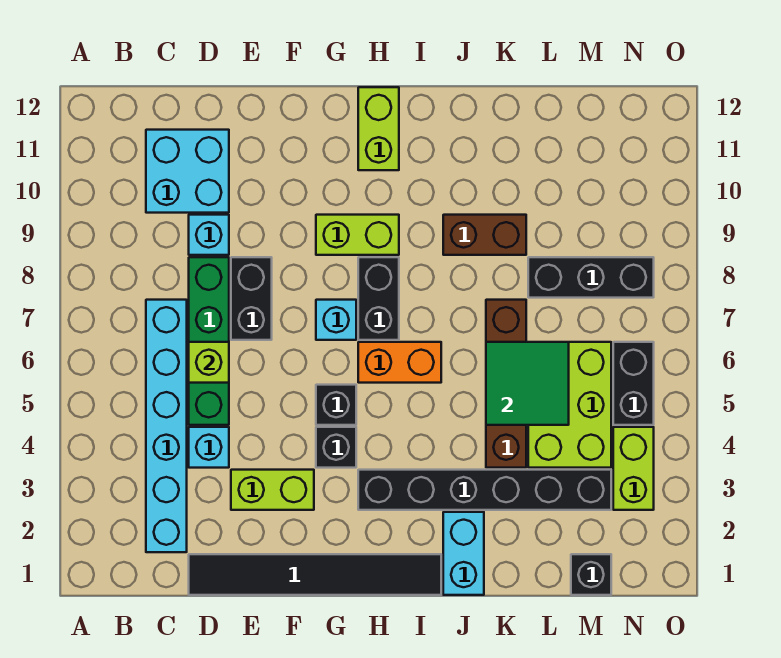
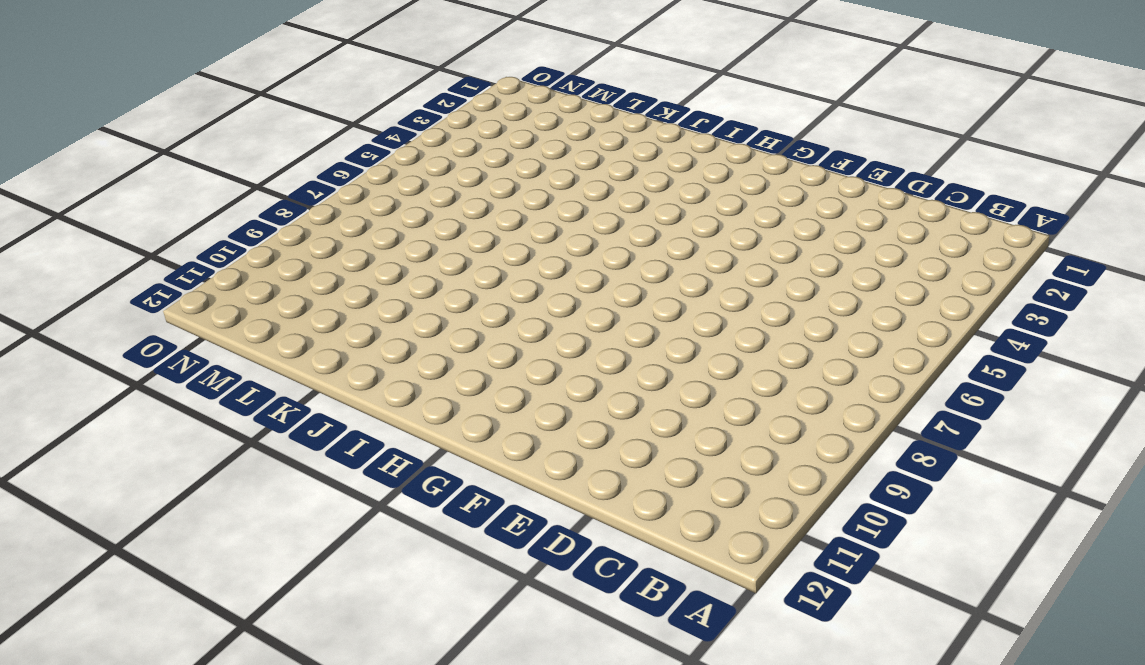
none -> cyan brick C2:C7 level 1
none -> cyan brick C10:D11 level 1
none -> black tile D1:I1 level 1

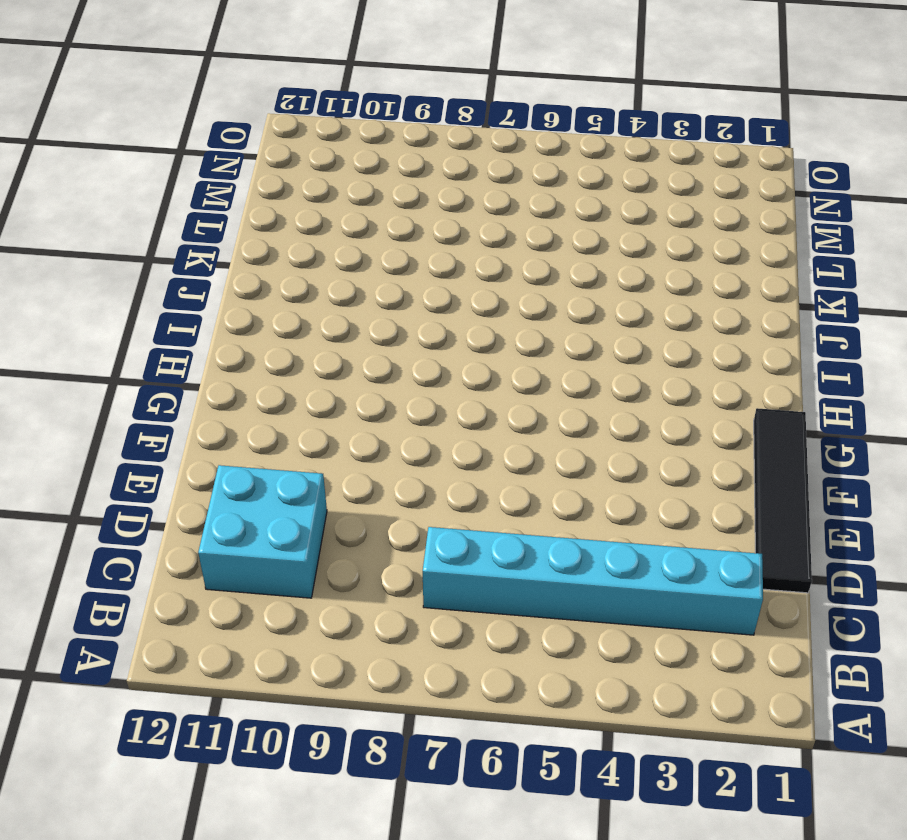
black tile D1:G1 level 1 -> black tile D1:I1 level 1
none -> cyan brick D4 level 1
none -> green brick D5:D8 level 1
none -> cyan brick D9 level 1

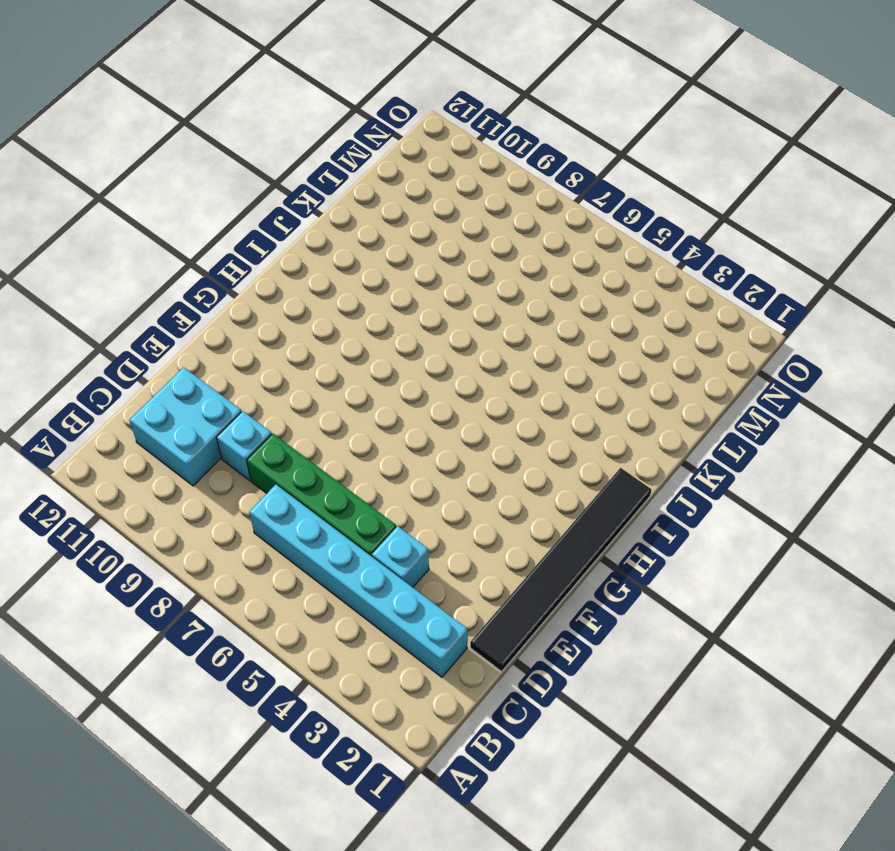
none -> lime brick E3:F3 level 1
none -> black brick E7:E8 level 1
none -> black brick G4 level 1

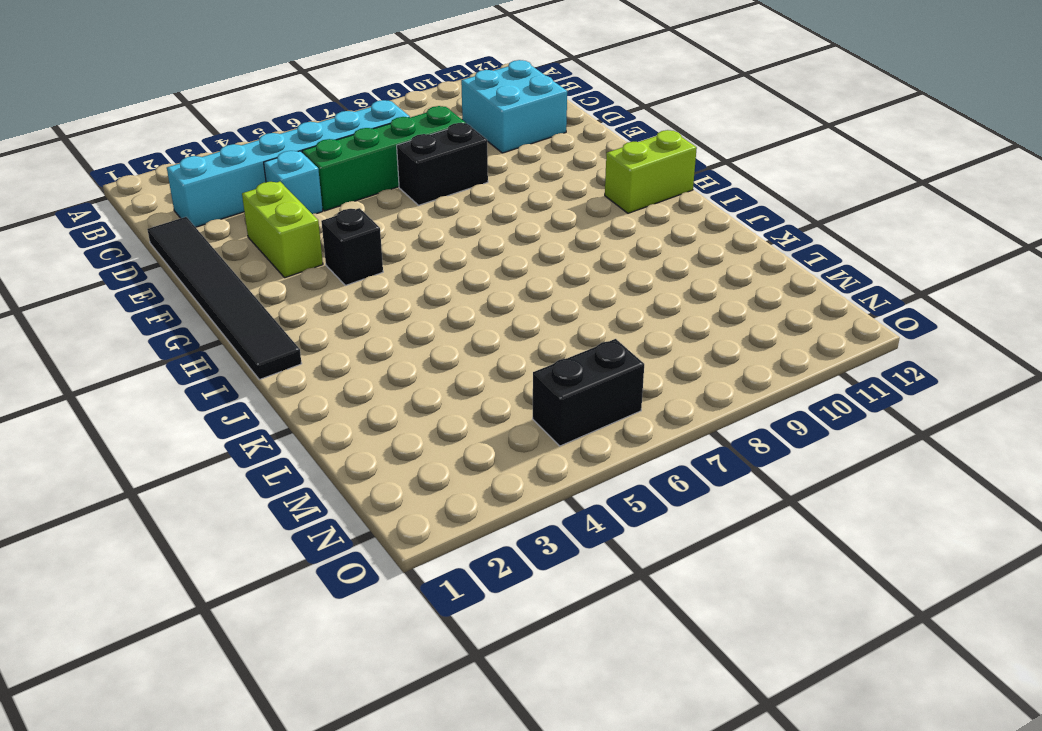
none -> cyan brick D9 level 1
none -> black brick G5 level 1
none -> cyan brick G7 level 1

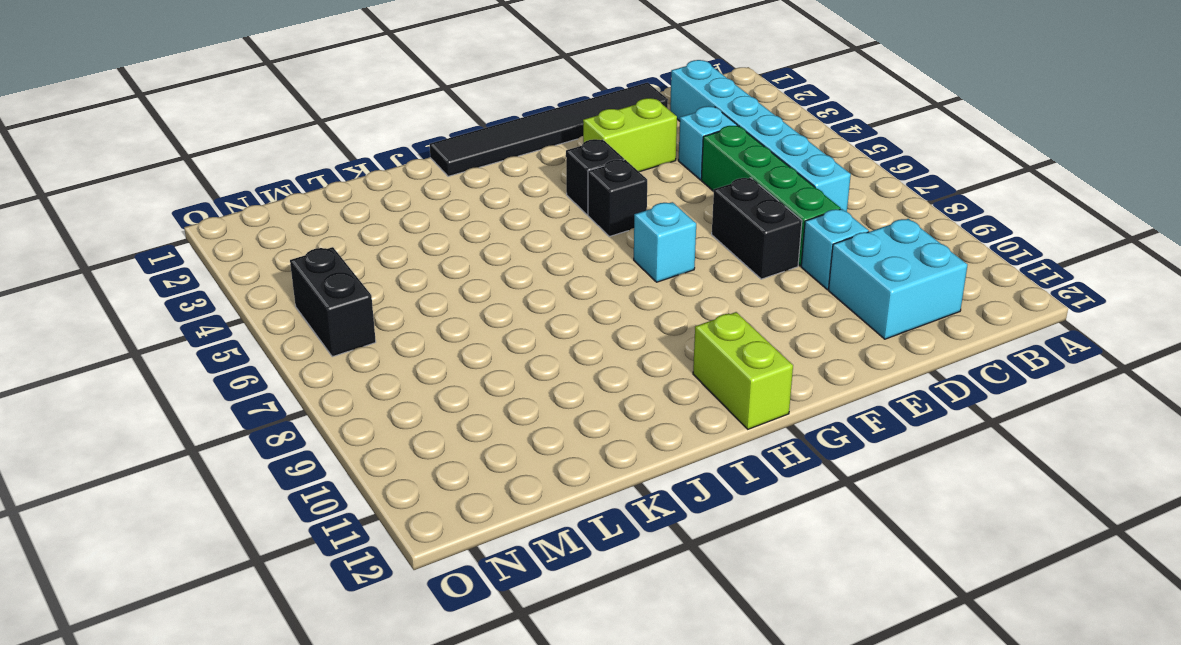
none -> lime brick G9:H9 level 1
none -> black brick H3:M3 level 1
none -> orange brick H6:I6 level 1

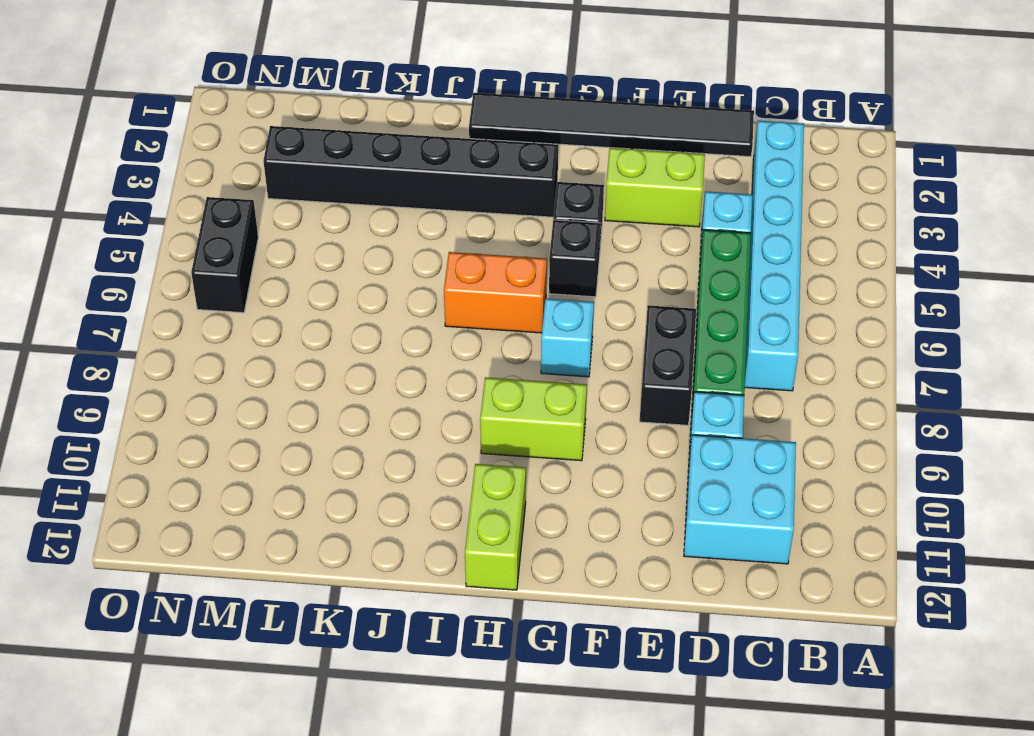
none -> black brick H7:H8 level 1
none -> cyan brick J1:J2 level 1
none -> brown brick J9:K9 level 1

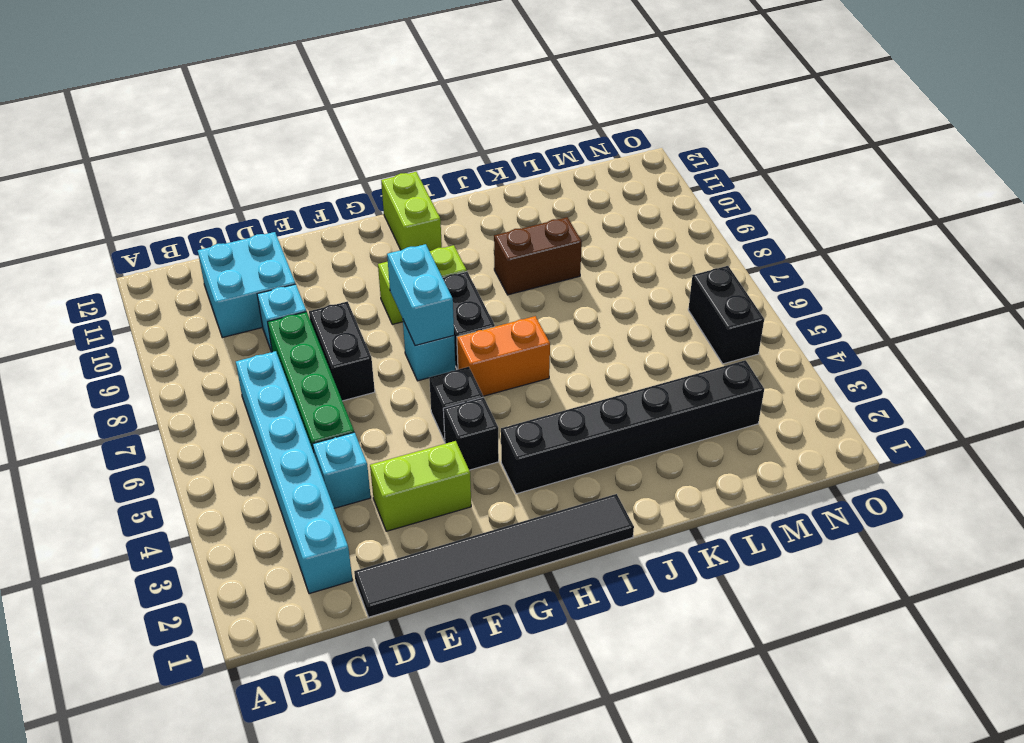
cyan brick G7:G8 level 2 -> cyan brick J1:J2 level 1
none -> brown brick K4:K7 level 1
none -> lime brick L4:M6 level 1
none -> black brick L8:N8 level 1

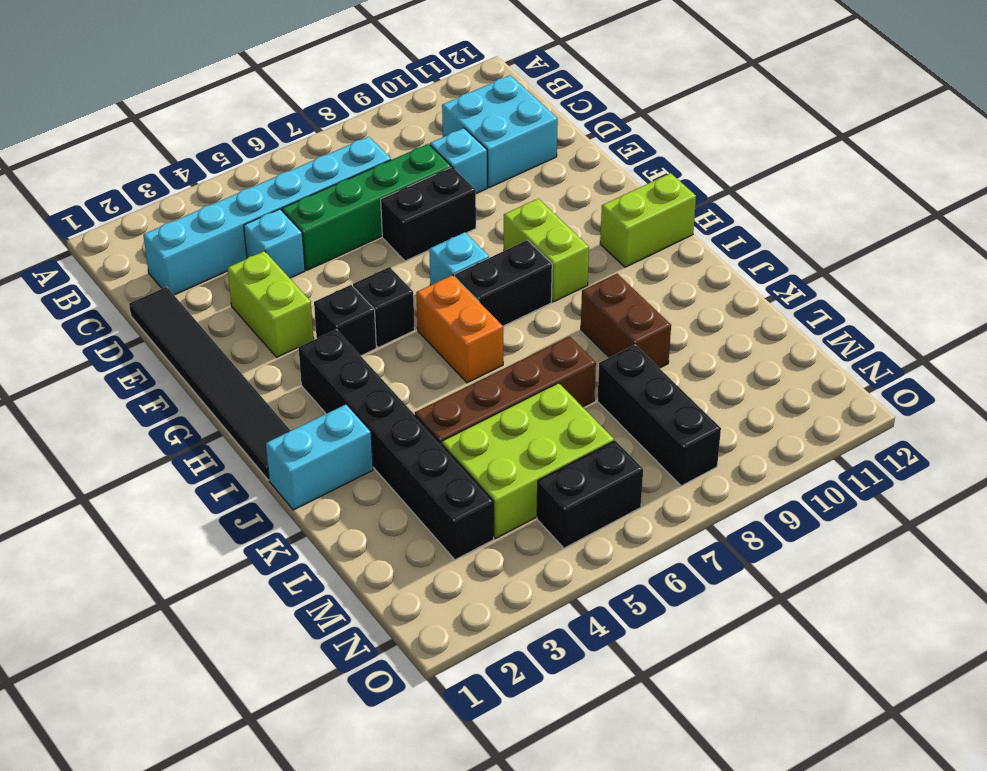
none -> black brick M1 level 1
none -> lime brick N3:N4 level 1
none -> lime brick D6 level 2

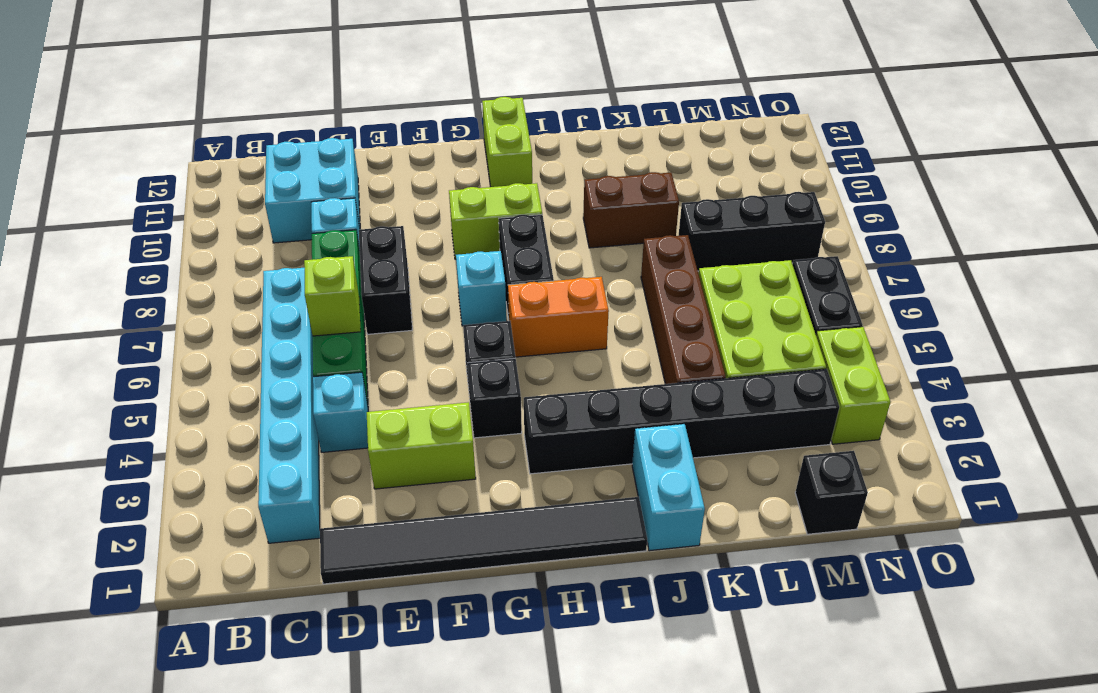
none -> green tile K5:L6 level 2

